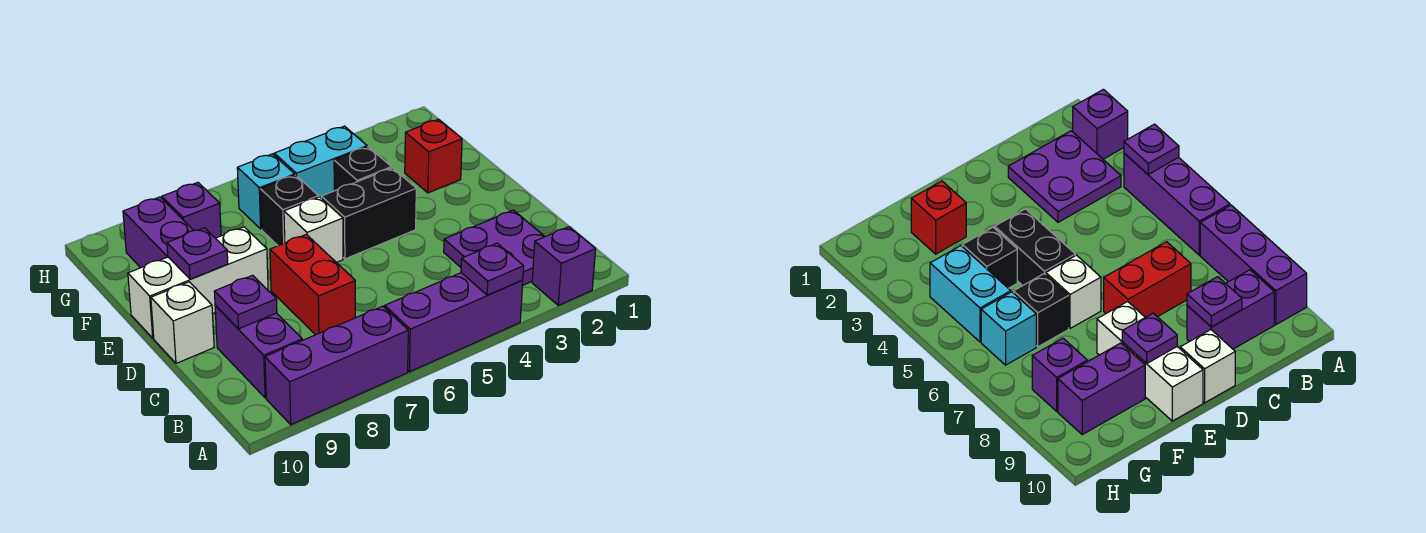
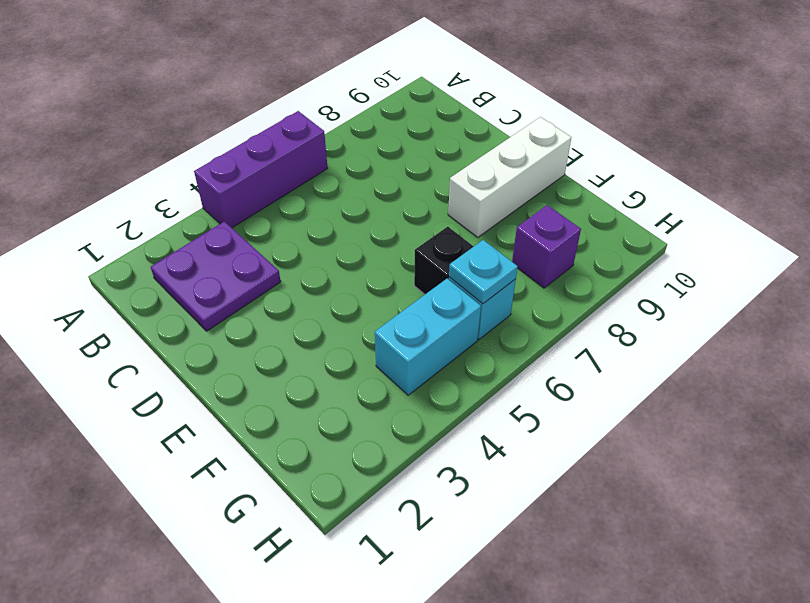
cyan plate G6 level 2 -> none
none -> purple brick A2 level 1
none -> purple brick A7:A9 level 1
none -> purple brick B9:C9 level 1

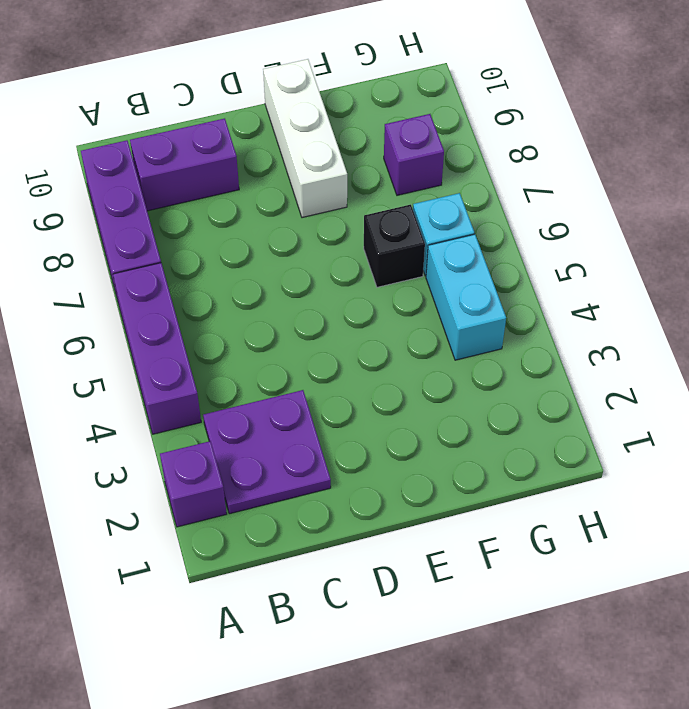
none -> red brick C7:D7 level 1
none -> white brick D10 level 1
none -> black brick E4:E5 level 1

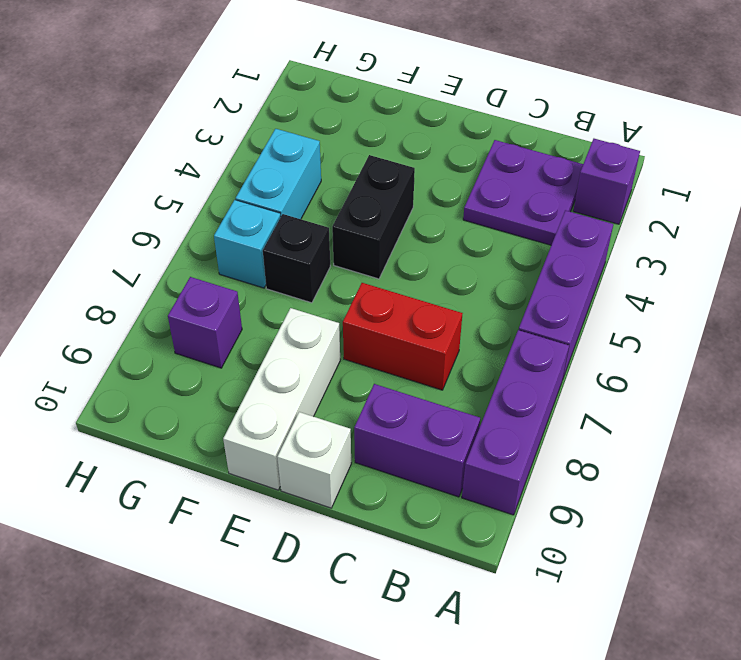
none -> white brick E6 level 1
none -> red brick F2 level 1
none -> black brick F4 level 1

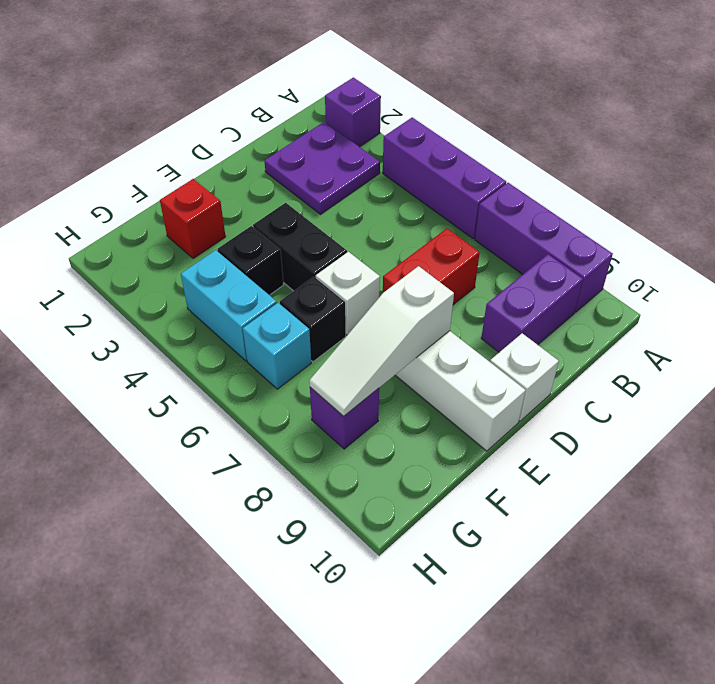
white slope E8:G8 level 2 top E -> none
none -> purple brick F9:G9 level 1
none -> purple plate A4 level 2
none -> purple plate C9 level 2

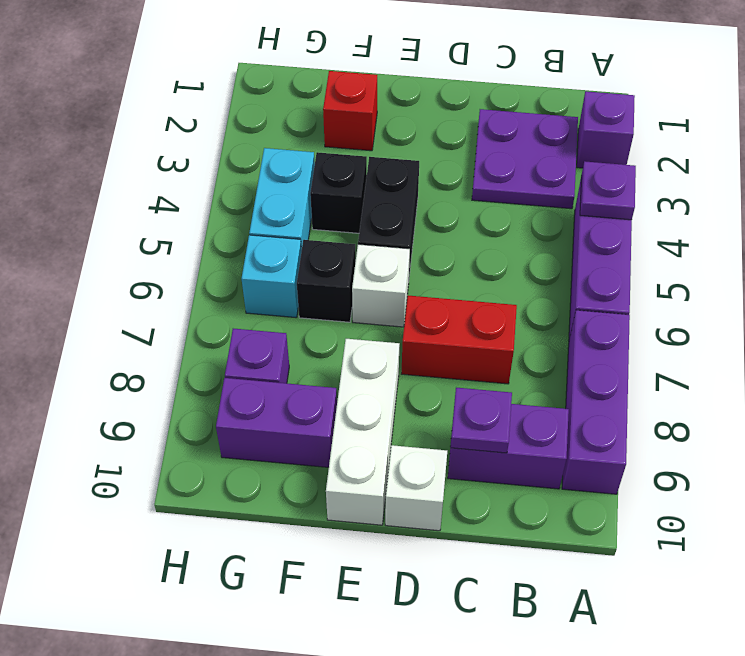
none -> purple plate E9 level 2

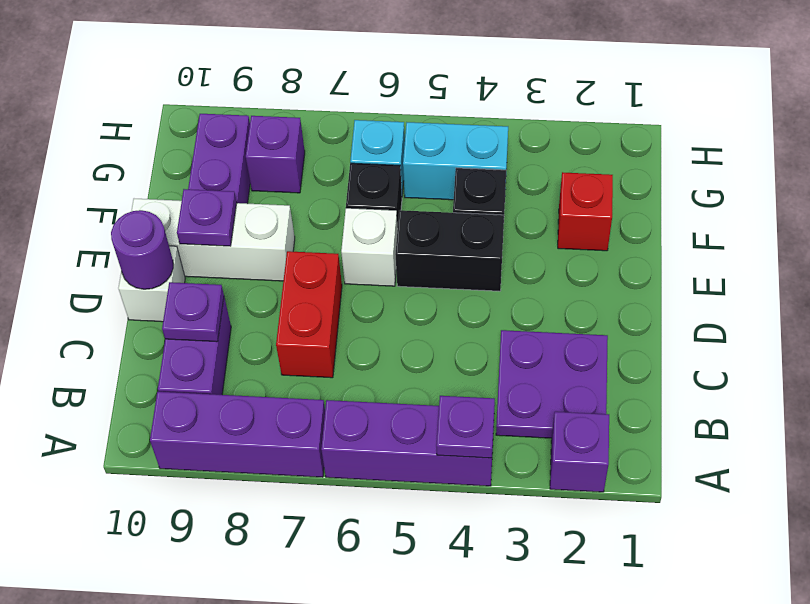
purple round brick D10 level 2 -> none

